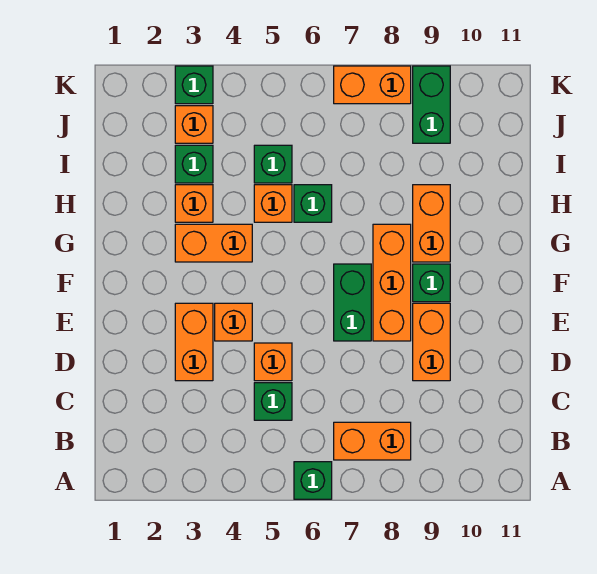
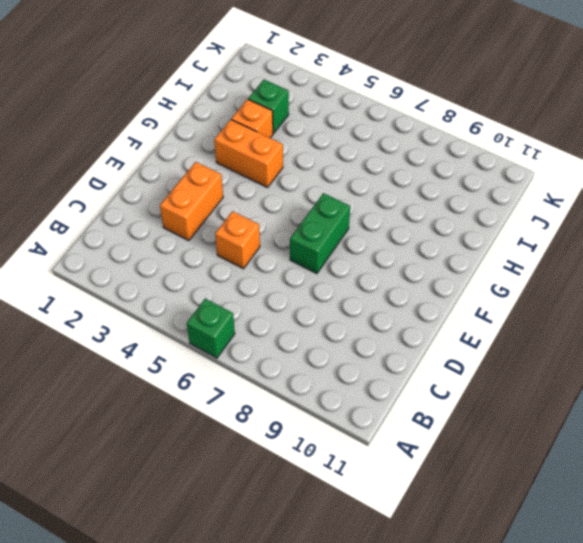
none -> orange brick B7:B8 level 1
none -> green brick C5 level 1
none -> orange brick D9:E9 level 1

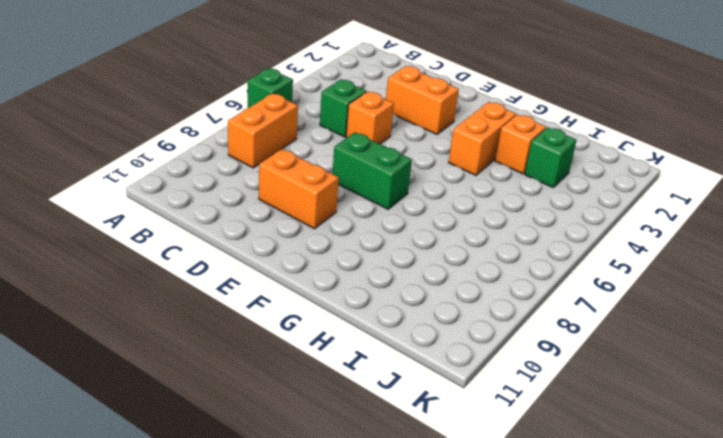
none -> orange brick E4 level 1
none -> orange brick E8:G8 level 1
none -> green brick F9 level 1

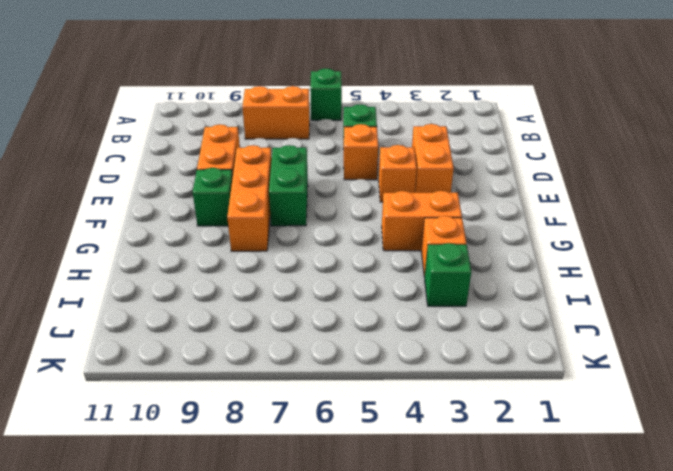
none -> orange brick G9:H9 level 1
none -> orange brick H5 level 1
none -> green brick H6 level 1

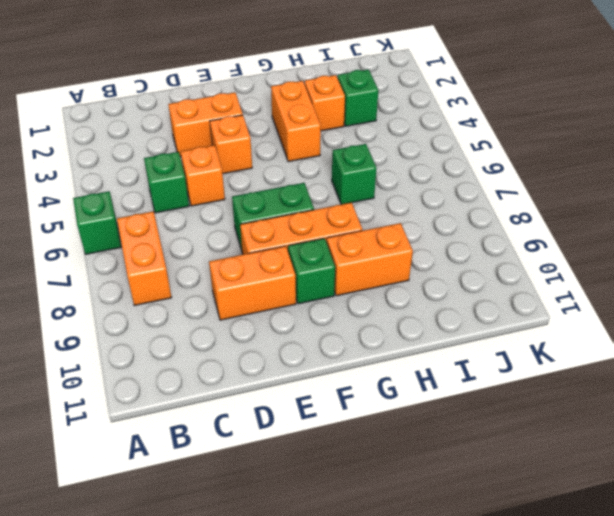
none -> orange brick H5 level 1
none -> green brick I5 level 1
none -> orange brick J3 level 1

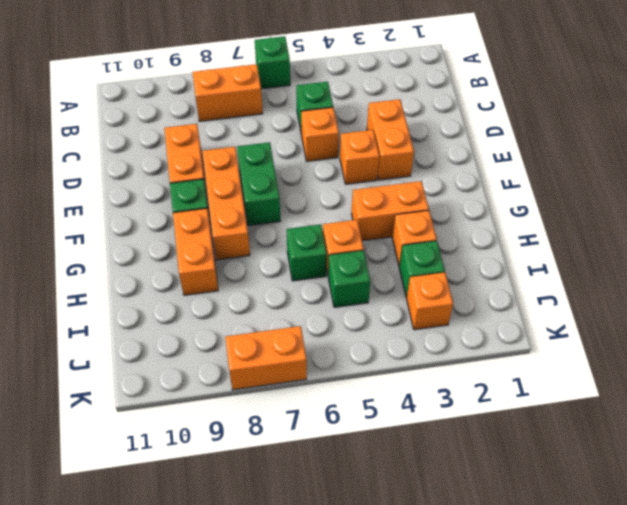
none -> green brick J9:K9 level 1
none -> green brick K3 level 1

